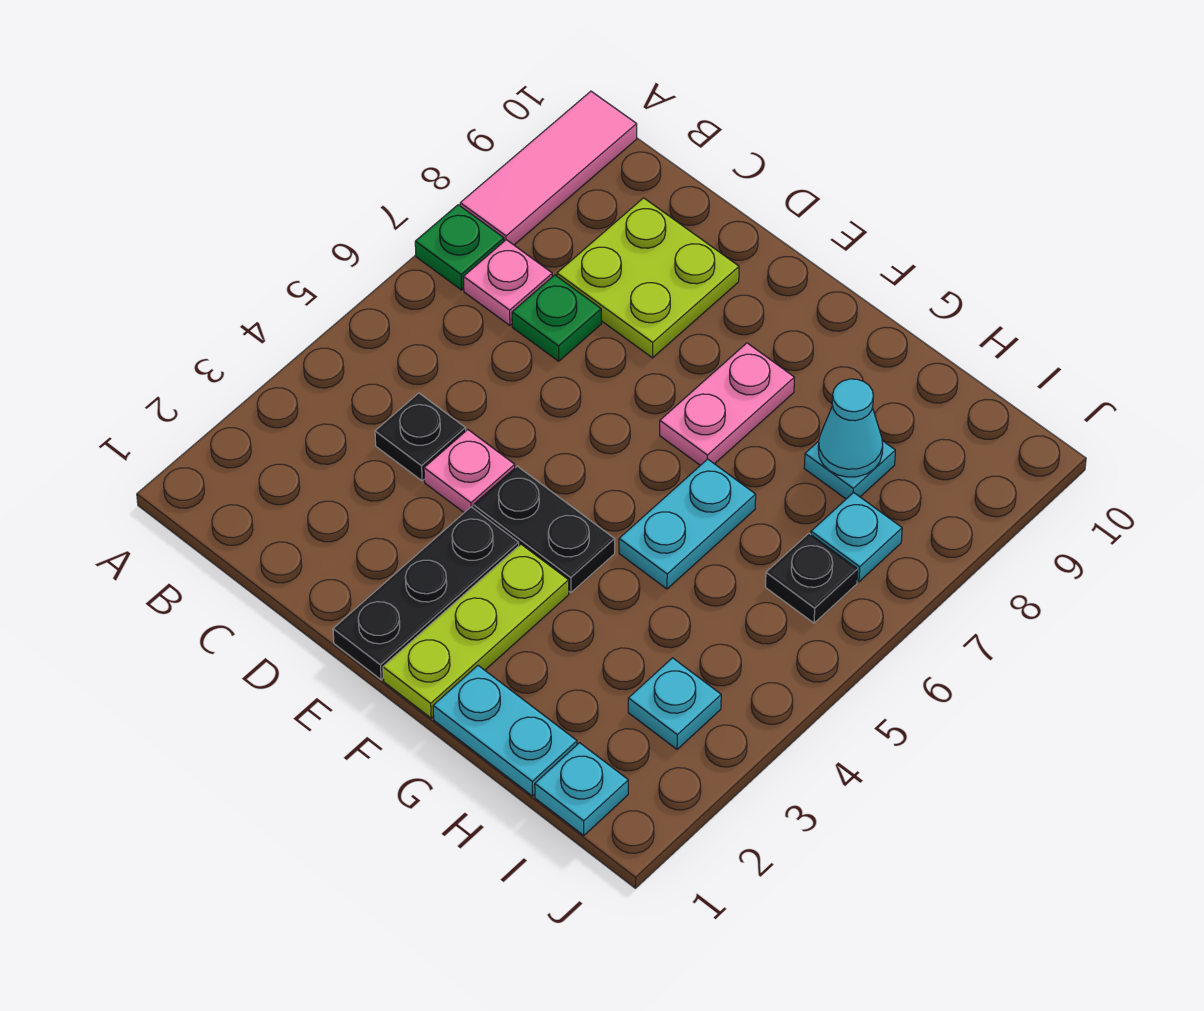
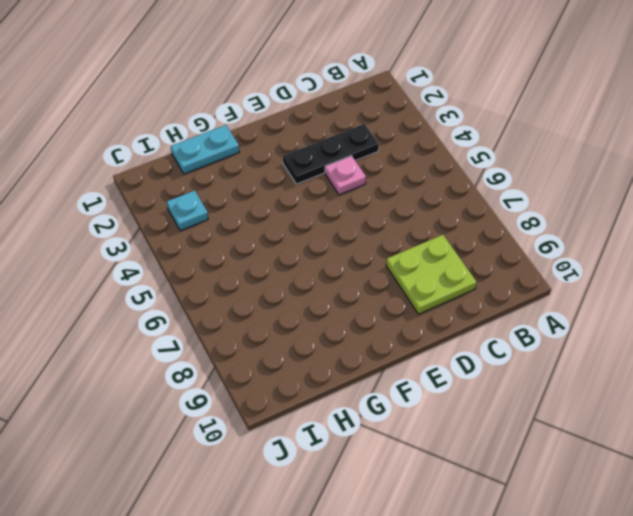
black plate C3:E3 level 1 -> black plate E1:E3 level 1
none -> green plate A7 level 1
none -> pink tile A8:A10 level 1
none -> pink plate B7 level 1

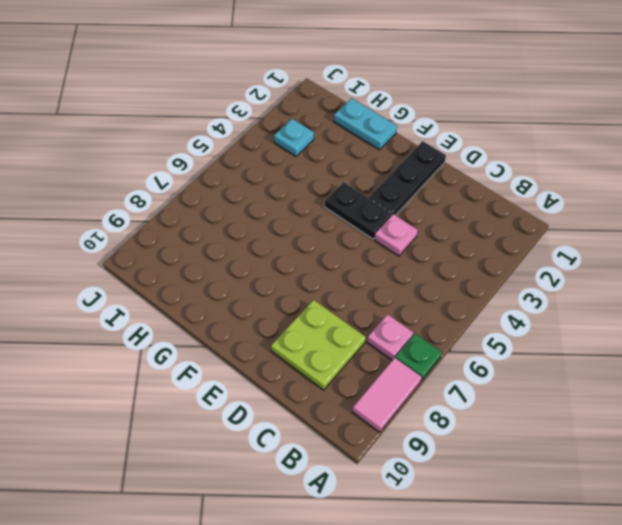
pink tile A8:A9 level 1 -> pink tile A8:A10 level 1
none -> black plate C4 level 1
none -> green plate C7 level 1
none -> lime plate F1:F3 level 1

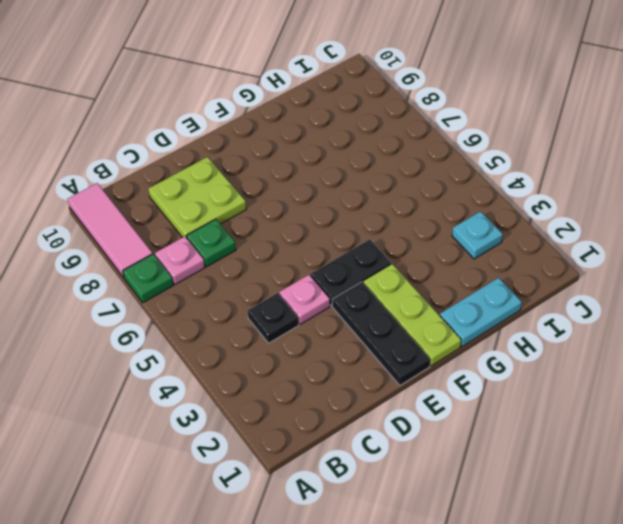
none -> pink plate F7:F8 level 1
none -> cyan plate G5:G6 level 1
none -> cyan plate H8 level 1

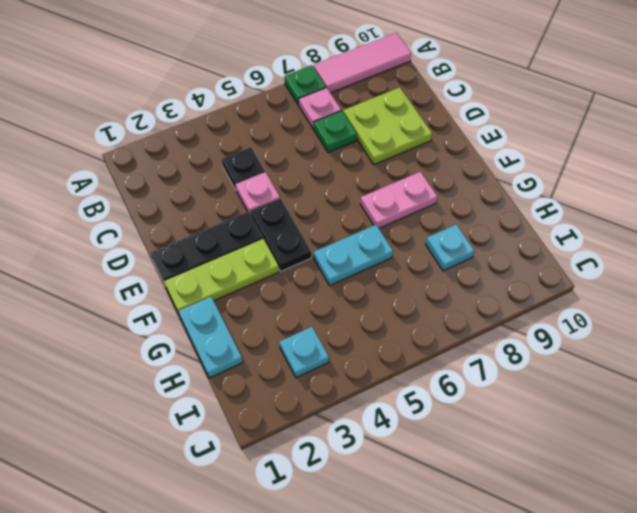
none -> cyan plate I1 level 1
none -> black plate I6 level 1
none -> cyan plate I7 level 1

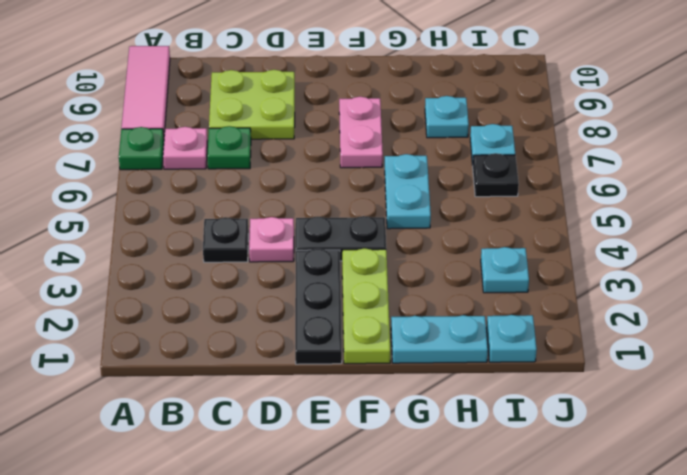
none -> cyan cone H8 level 2

